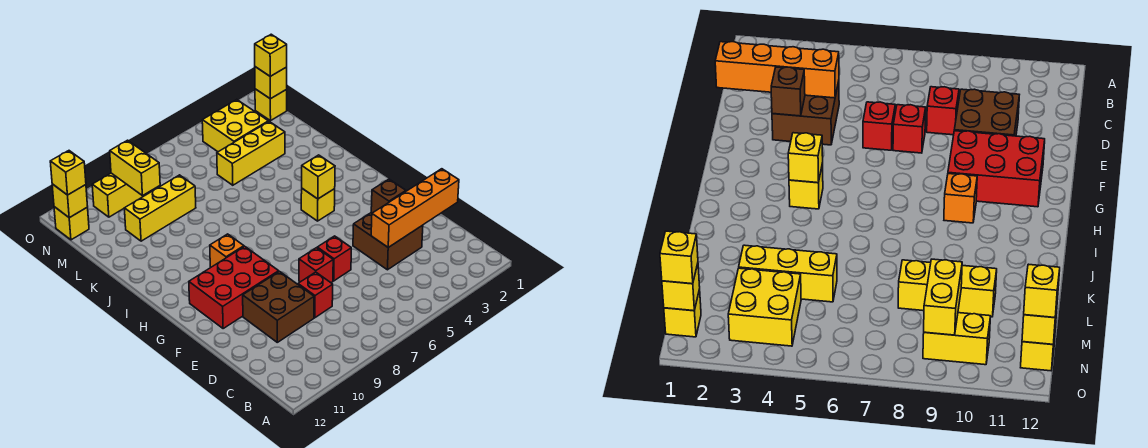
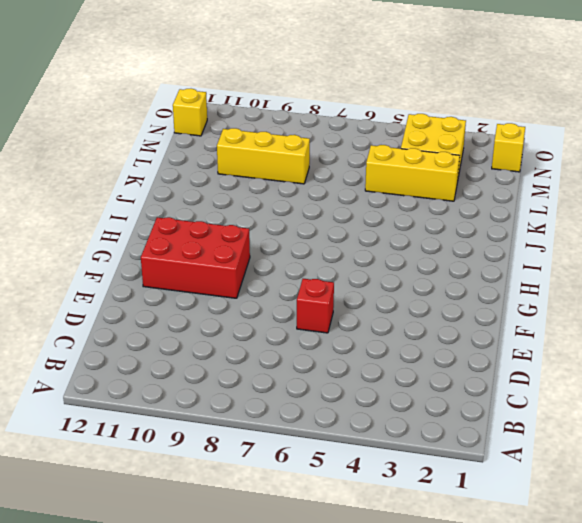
none -> brown brick D3:E4 level 1
none -> red brick D8 level 1
none -> brown brick D9:E10 level 1

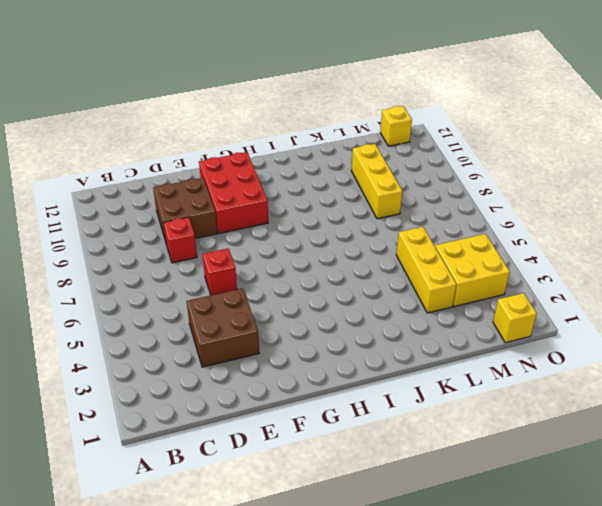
none -> red brick E7 level 1
none -> yellow brick H4 level 1
none -> orange brick H9 level 1

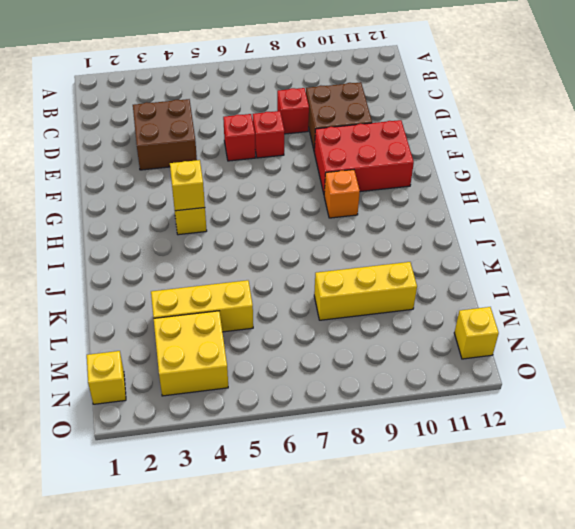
none -> yellow brick N9:N10 level 1
none -> orange brick D1:D4 level 2
none -> brown brick E3 level 2

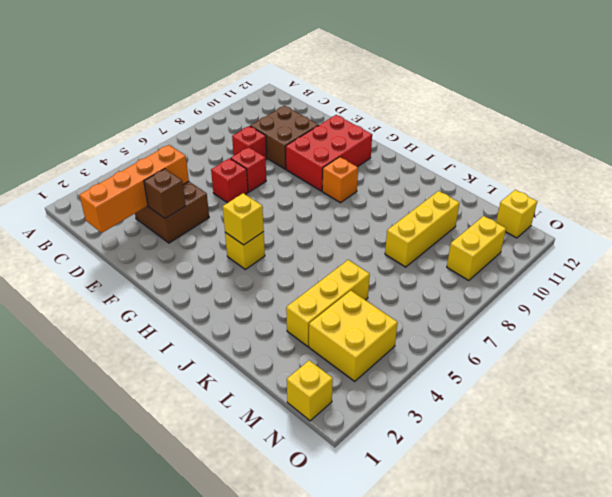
none -> yellow brick M9:N9 level 2
none -> yellow brick N1 level 2
none -> yellow brick N12 level 2

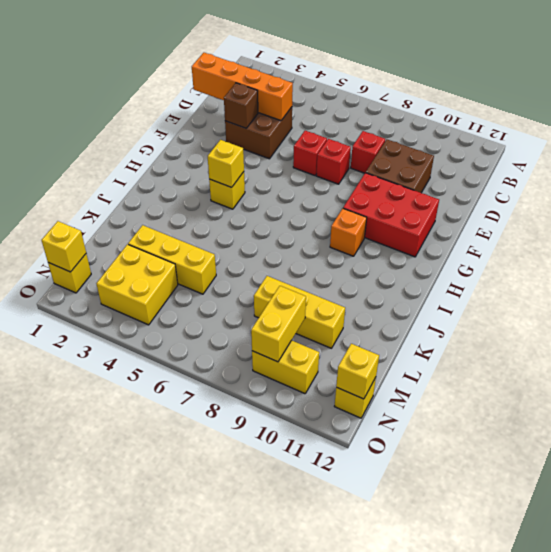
none -> yellow brick N1 level 3
none -> yellow brick N12 level 3

